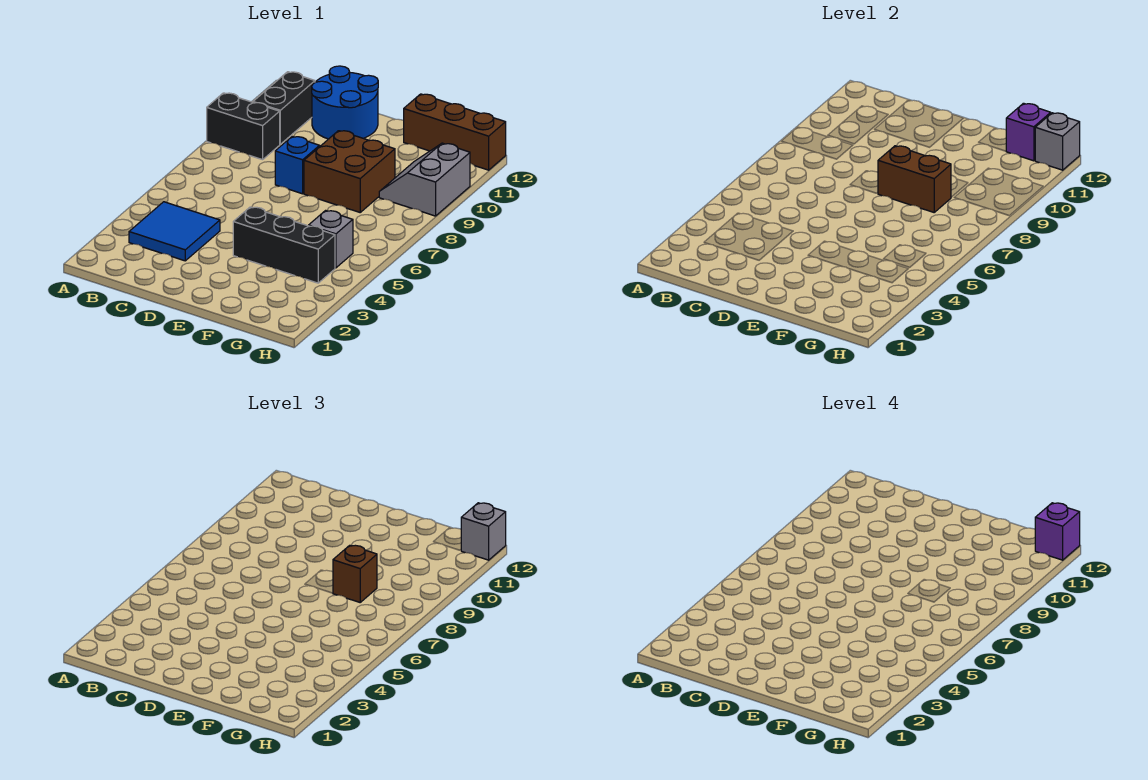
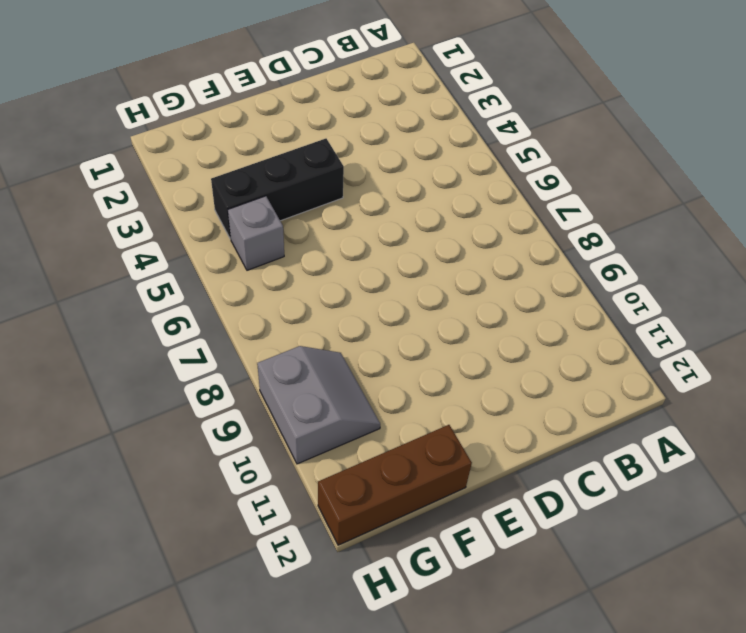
none -> black brick A9:B9 level 1
none -> blue tile B3:C4 level 1
none -> black brick B10:B11 level 1

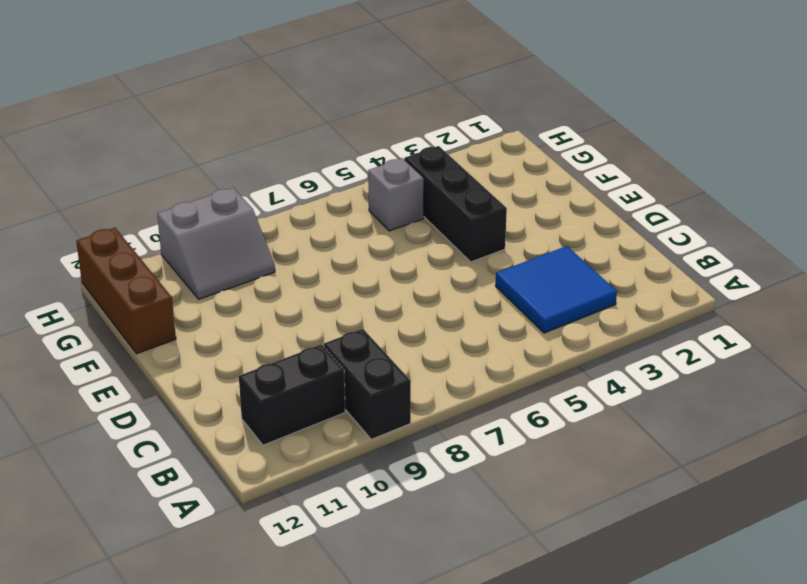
none -> blue round brick C11:D12 level 1
none -> blue brick D8 level 1
none -> brown brick E8:F9 level 1

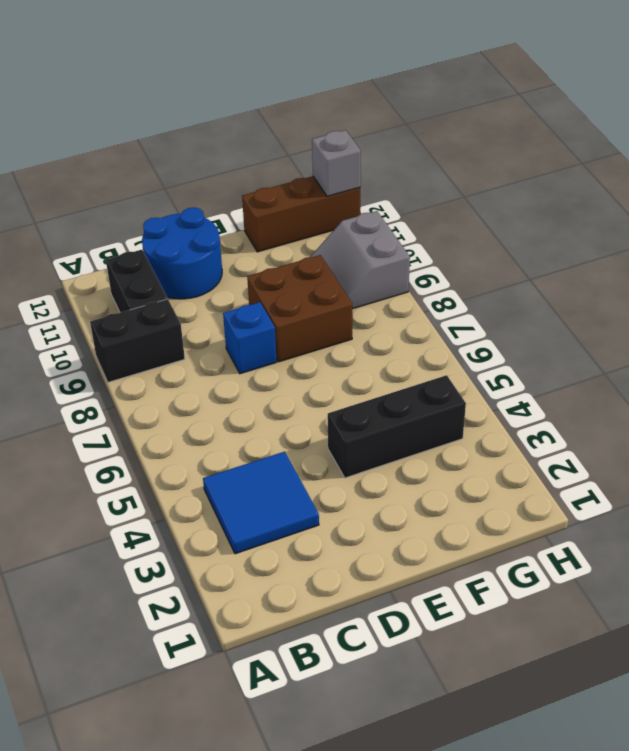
none -> grey brick G5 level 1
none -> brown brick E8:F8 level 2
none -> purple brick G12 level 2

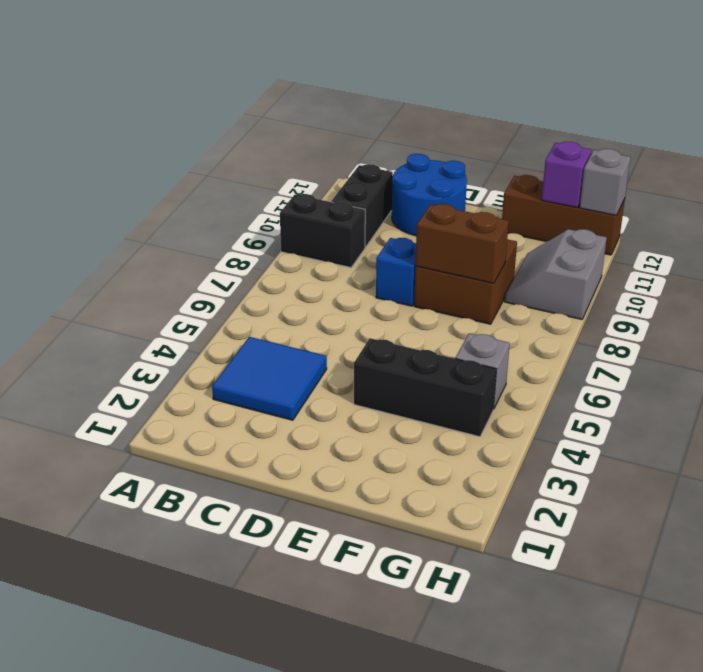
none -> brown brick F8 level 3
none -> grey brick H12 level 3
none -> purple brick H12 level 4

